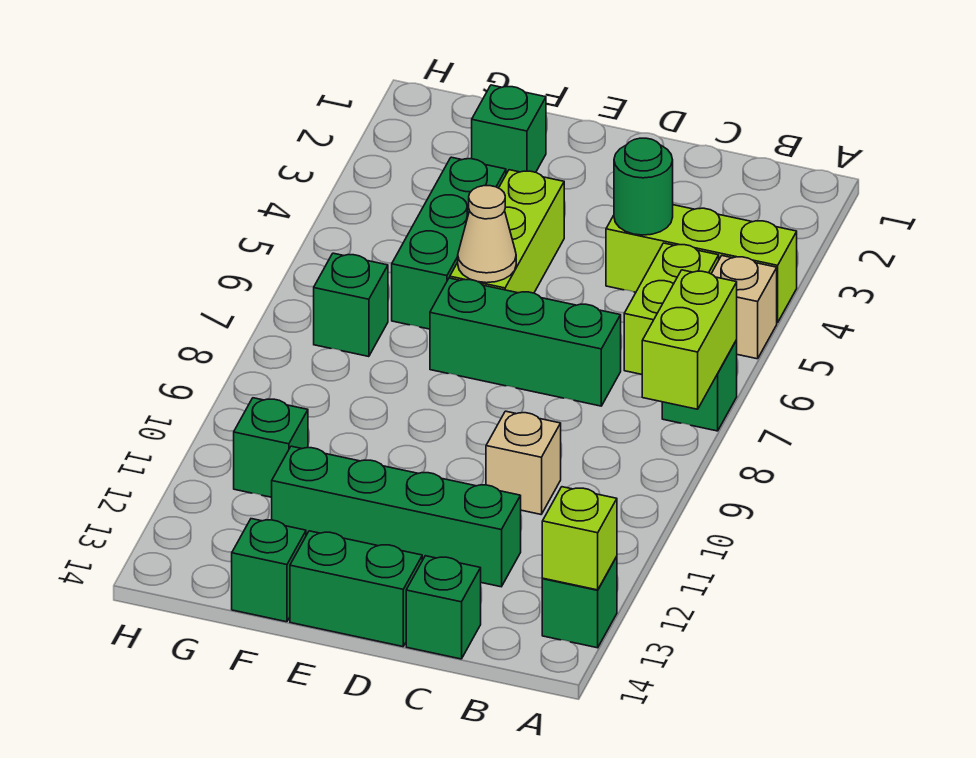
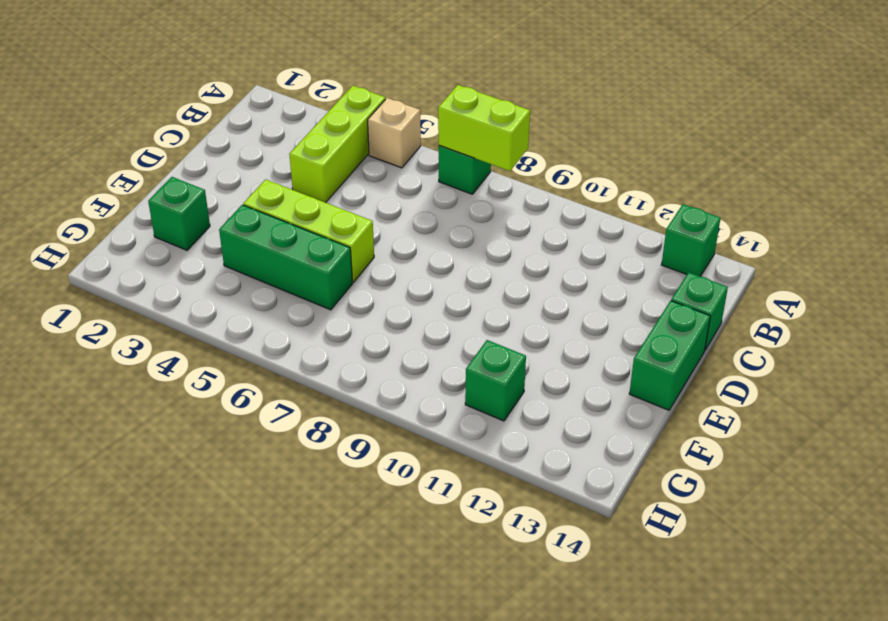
none -> lime brick B5:B6 level 1
none -> green brick C7:E7 level 1
none -> tan brick C10 level 1

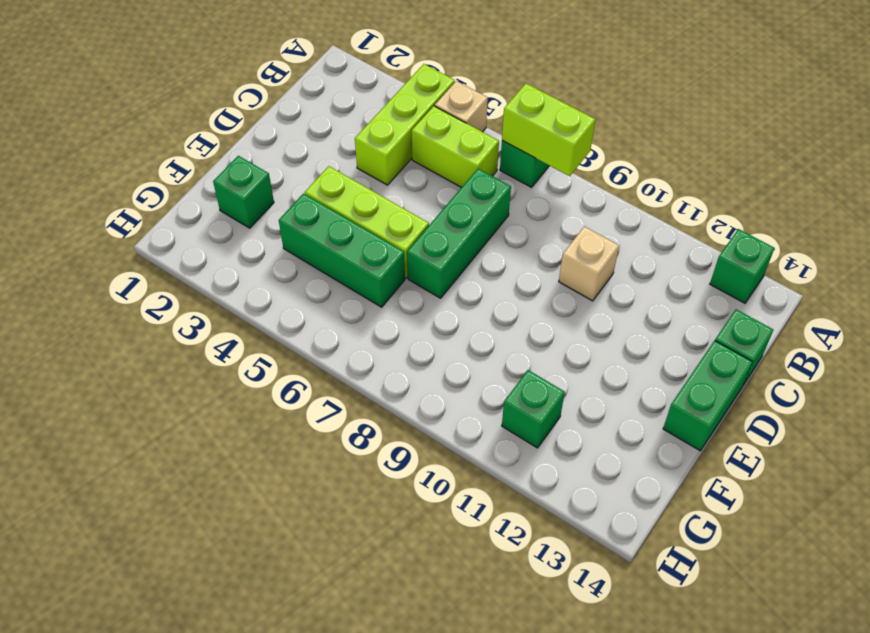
none -> green brick C12:F12 level 1
none -> green brick F14 level 1
none -> green brick G7 level 1

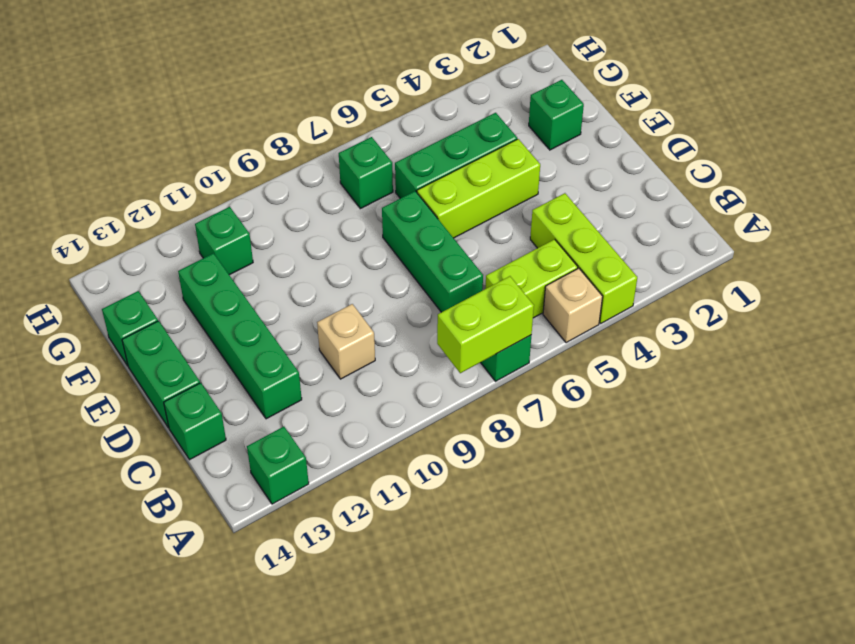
none -> lime brick A13 level 2
none -> green round brick C4 level 2
none -> tan cone E6 level 2

